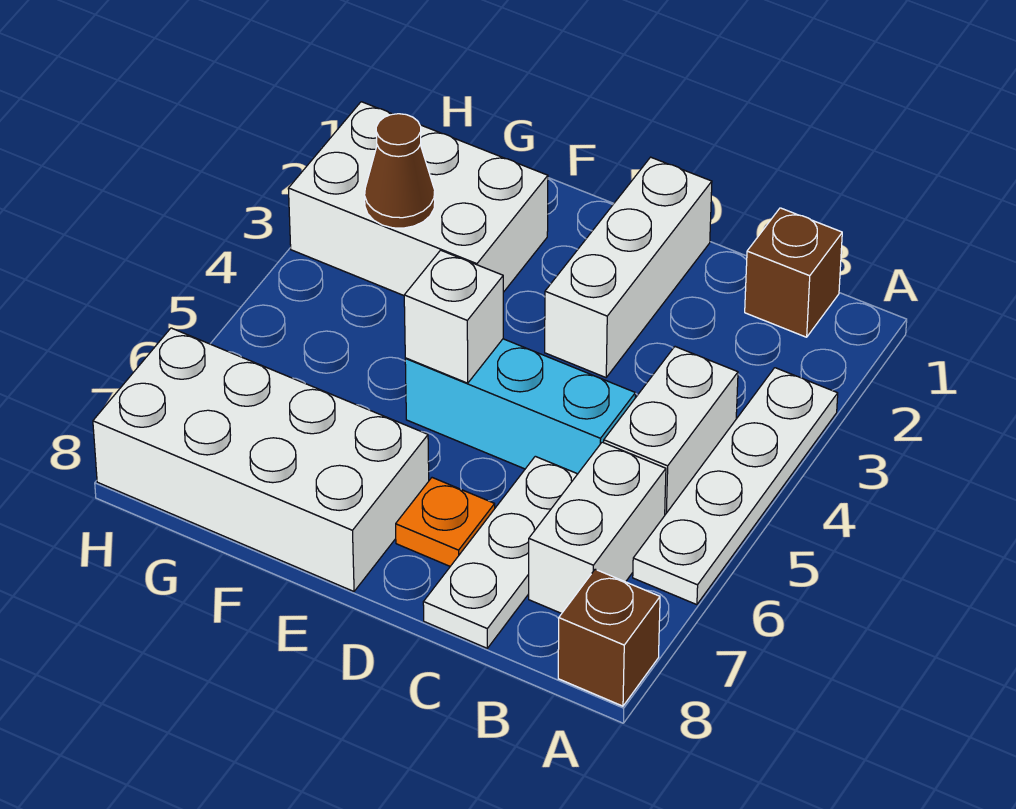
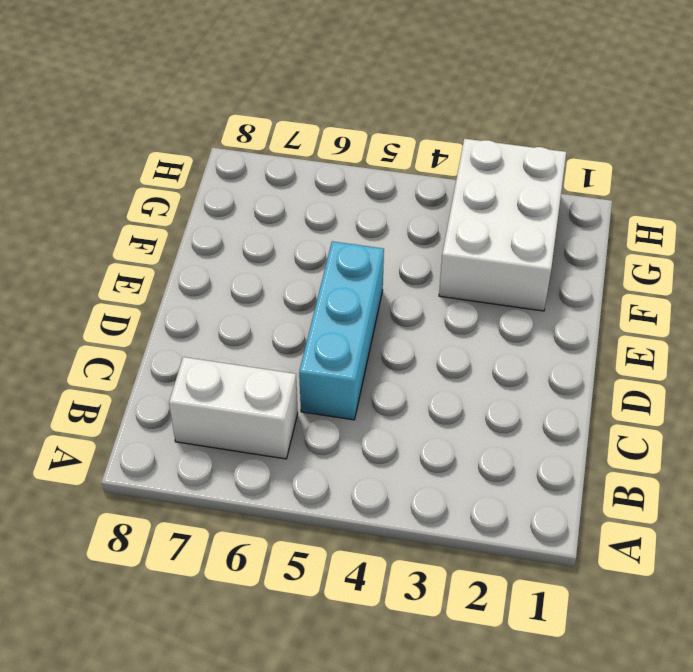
none -> white plate A3:A6 level 1
none -> brown brick A8 level 1
none -> brown brick B1 level 1

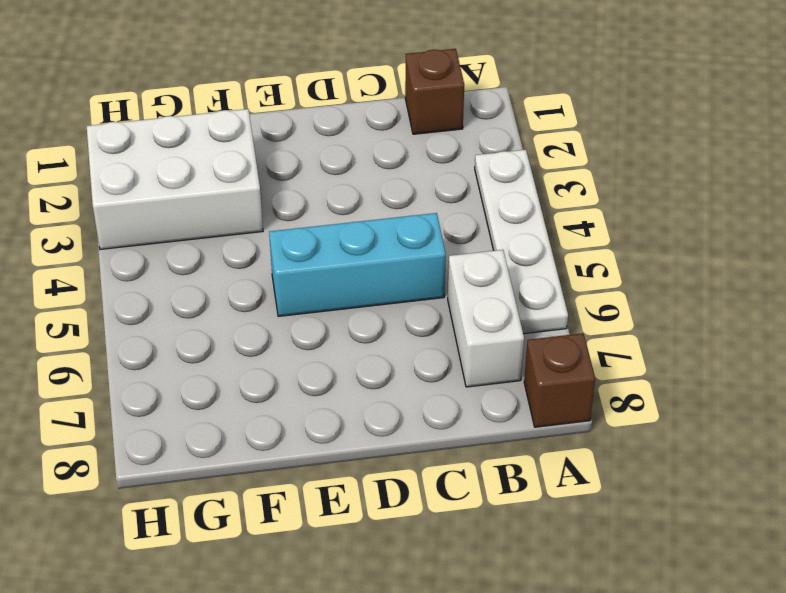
none -> white brick B4:B5 level 1
none -> white plate C6:C8 level 1
none -> white brick D1:D3 level 1

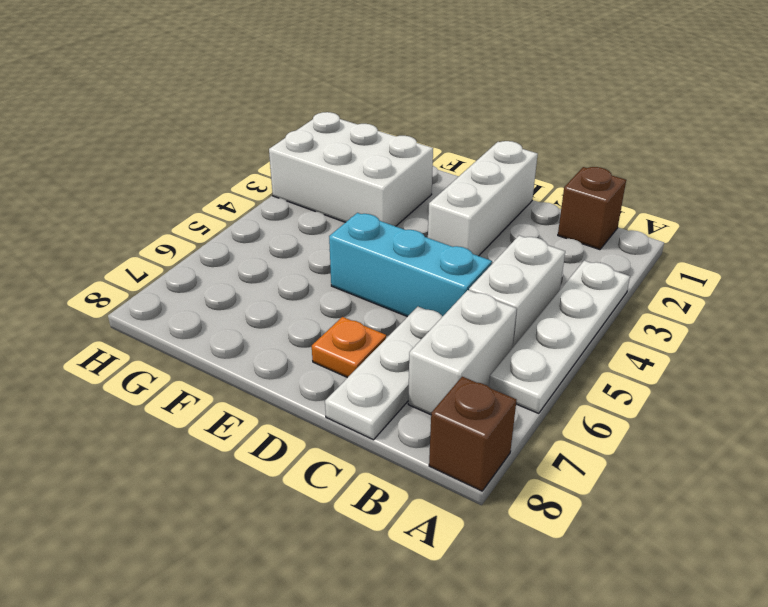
none -> white brick E7:H8 level 1
none -> white brick E5 level 2
none -> brown cone G3 level 2

